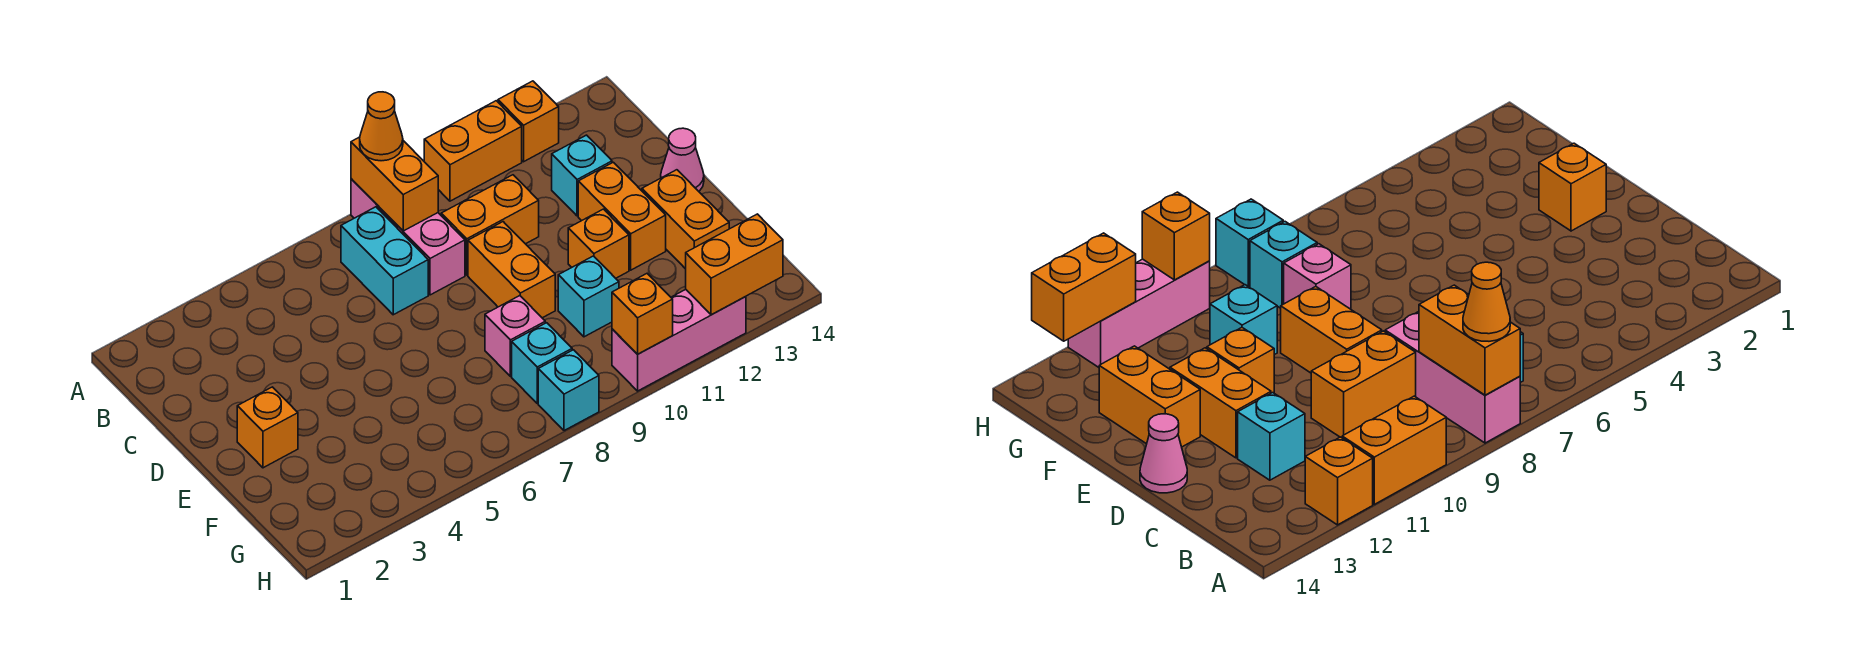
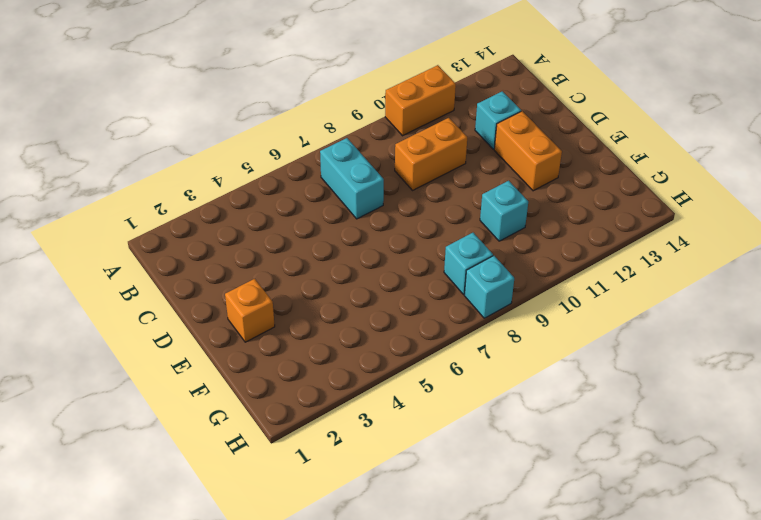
none -> pink brick A8:C8 level 1
none -> orange brick A12 level 1
none -> orange brick D9:E9 level 1

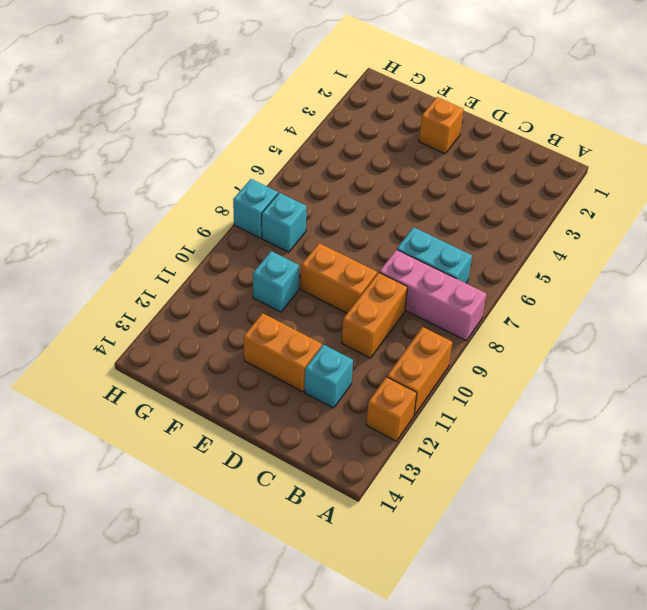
none -> pink cone D14 level 1
none -> orange brick E11 level 1
none -> orange brick E13:F13 level 1

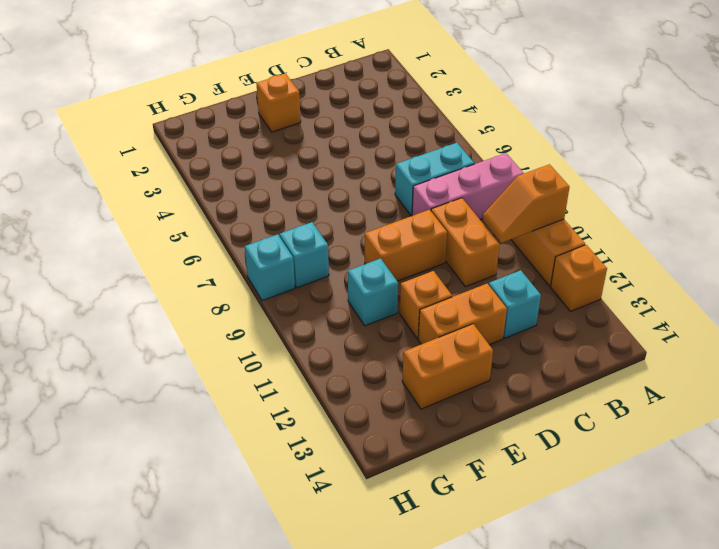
orange slope A10:B10 level 2 top A -> none
none -> pink cone D14 level 1
none -> pink brick F8 level 1
none -> pink brick H10:H12 level 1

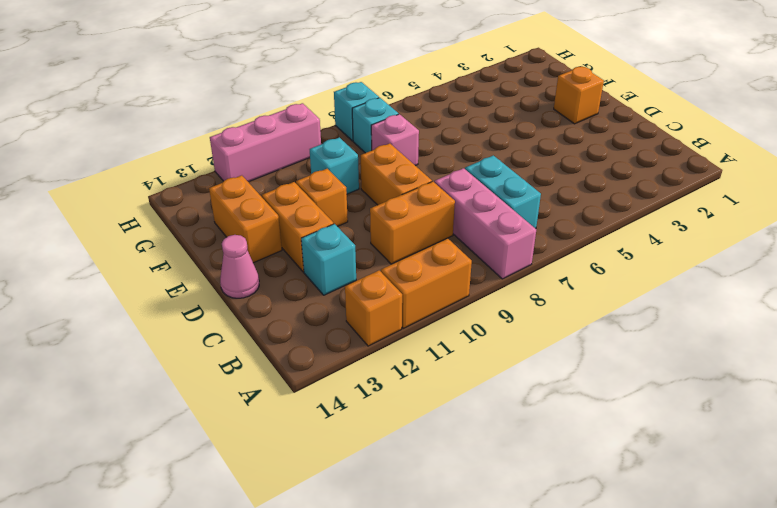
none -> orange brick A8:B8 level 2
none -> orange brick H10 level 2
none -> orange brick H12:H13 level 2

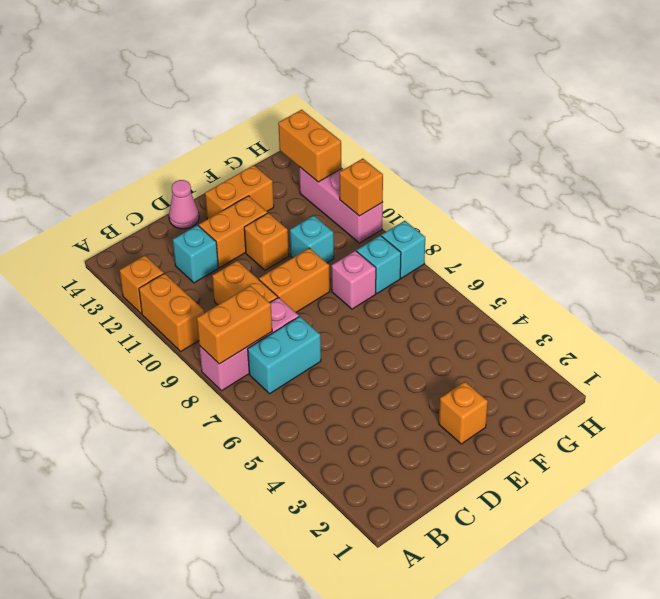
none -> orange cone A8 level 3

